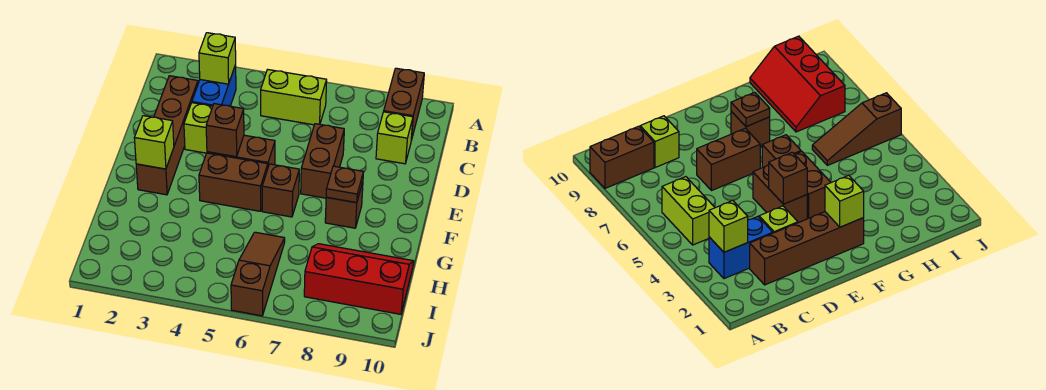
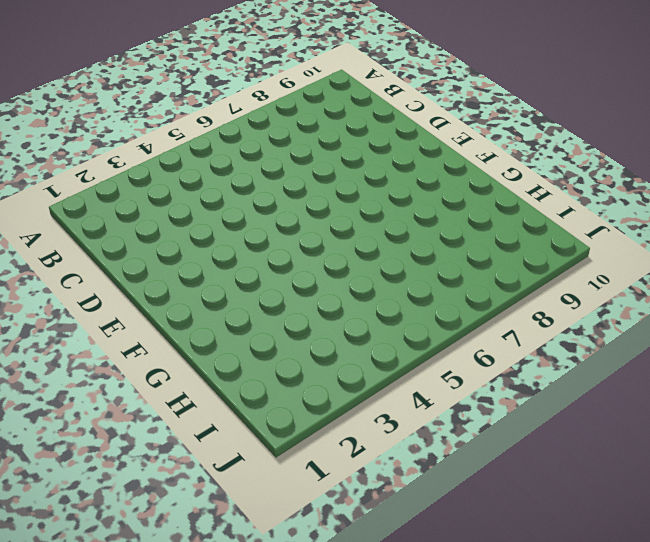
none -> brown brick A9:B9 level 1
none -> blue brick B3:C3 level 1
none -> lime brick B5:B6 level 1

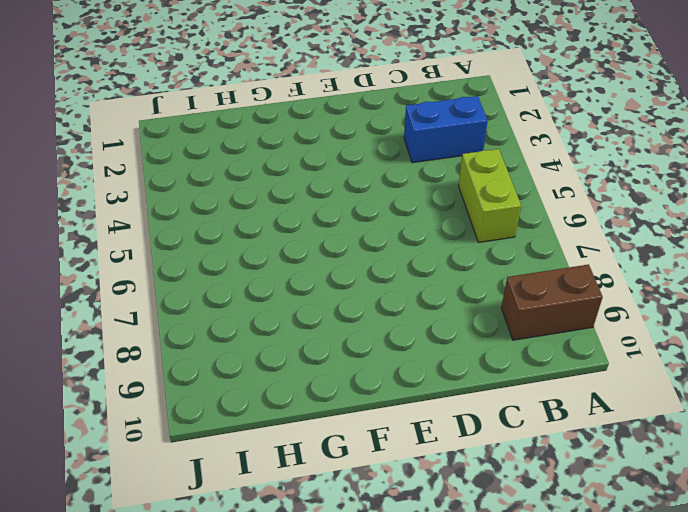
none -> brown brick C2:F2 level 1
none -> lime brick C9 level 1
none -> lime brick D3 level 1

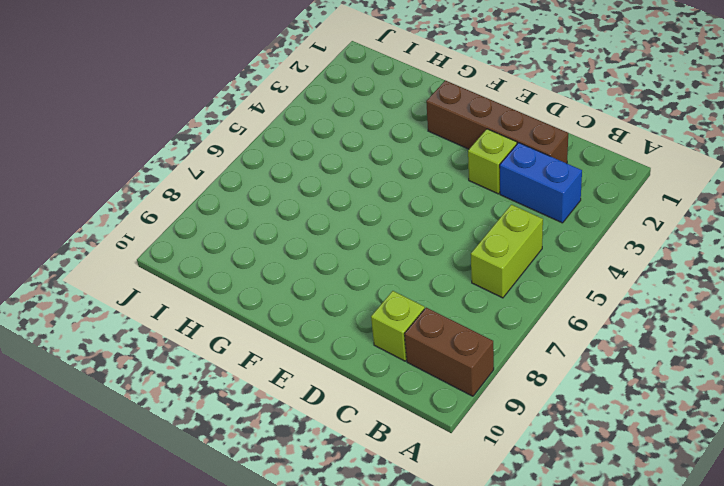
none -> brown brick D7:E7 level 1
none -> brown brick E4:E5 level 1
none -> brown brick F4:F5 level 1

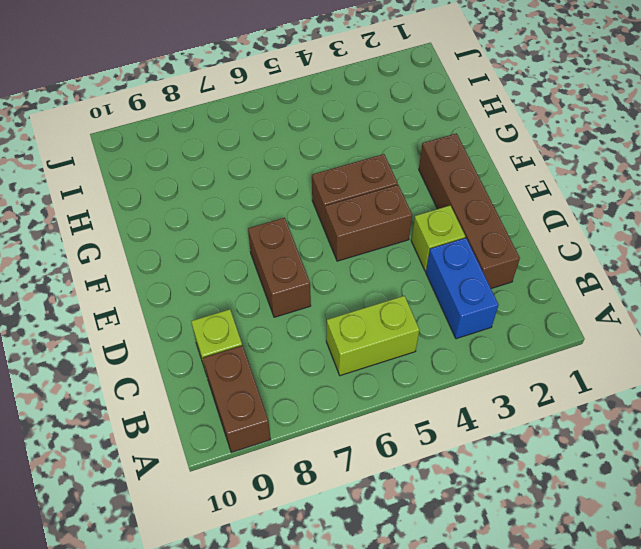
none -> brown brick F6 level 1
none -> brown brick F8 level 1
none -> brown slope H6:J6 level 1 top J

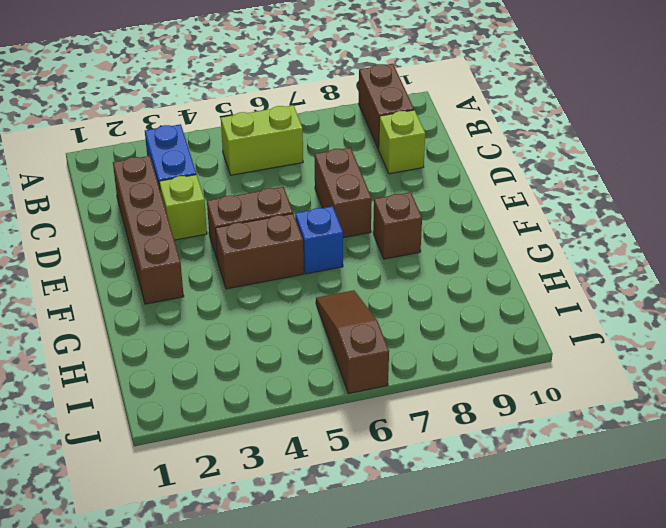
blue brick F6 level 1 -> brown brick F6 level 1
none -> red slope H8:I10 level 1 top I
none -> lime brick B3 level 2
none -> brown brick E4 level 2

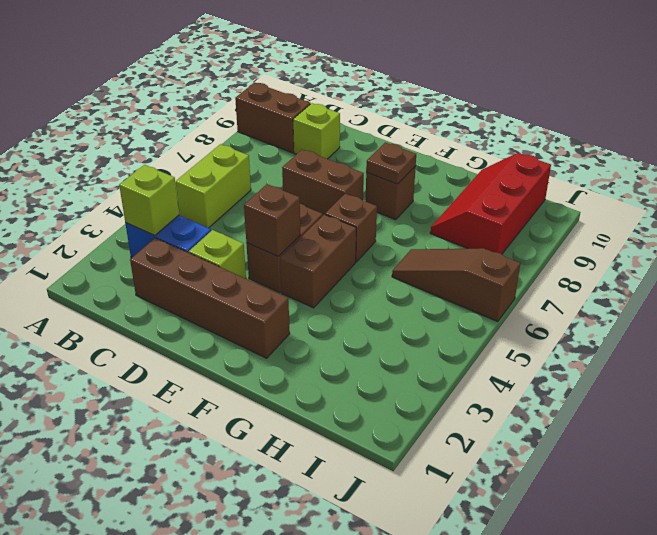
none -> lime brick F2 level 2

